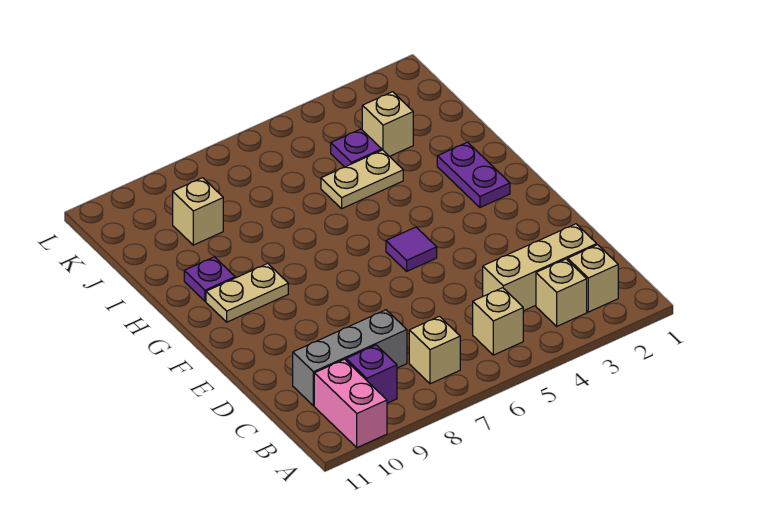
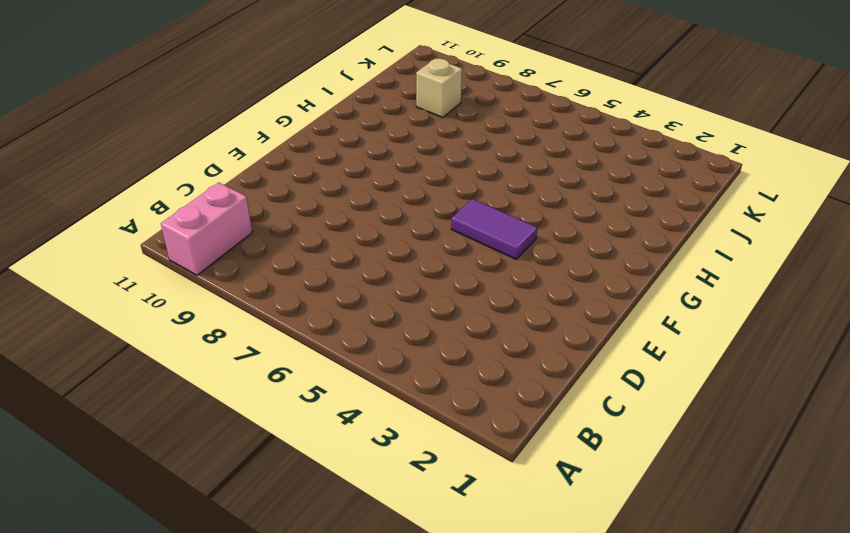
purple tile F4:F5 level 1 -> purple tile F5 level 1
none -> tan brick B2 level 1
none -> tan brick B3 level 1
none -> tan brick B5 level 1

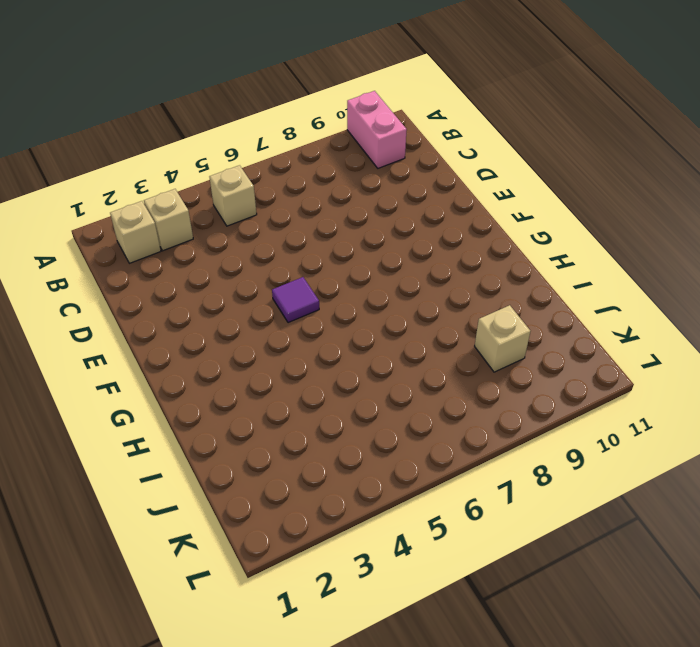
none -> tan brick B7 level 1
none -> purple brick B9 level 1
none -> tan brick C2:C4 level 1

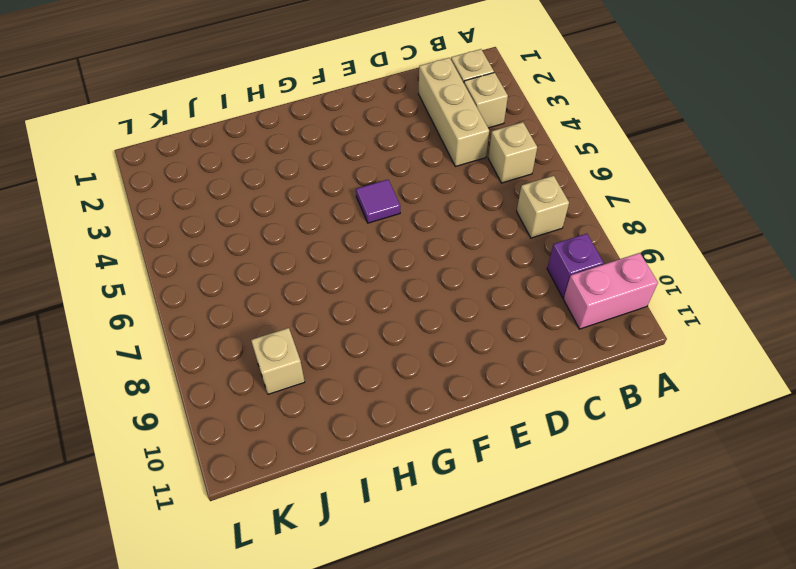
none -> grey brick C8:C10 level 1
none -> purple plate G2:H2 level 1
none -> tan plate G9:G10 level 1

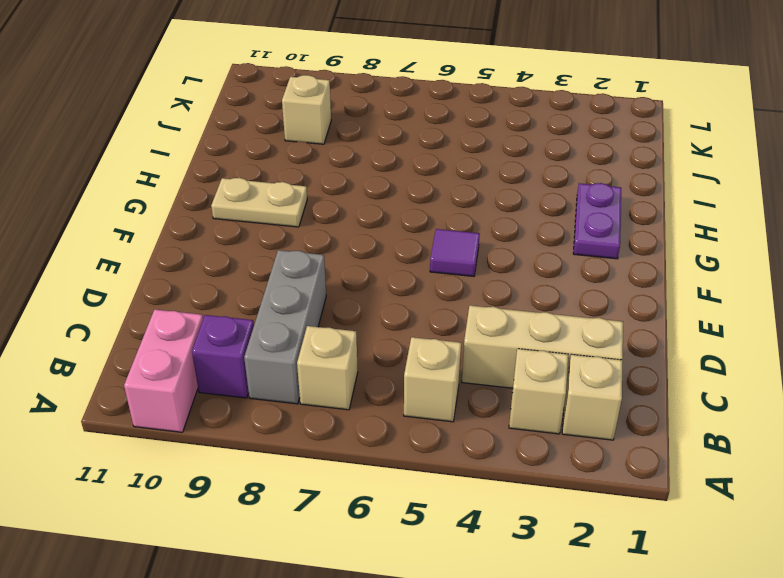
grey brick B8:D8 level 1 -> grey brick C8:C10 level 1
none -> purple plate H10 level 1
none -> tan plate I4:I5 level 1
none -> tan brick J3 level 1

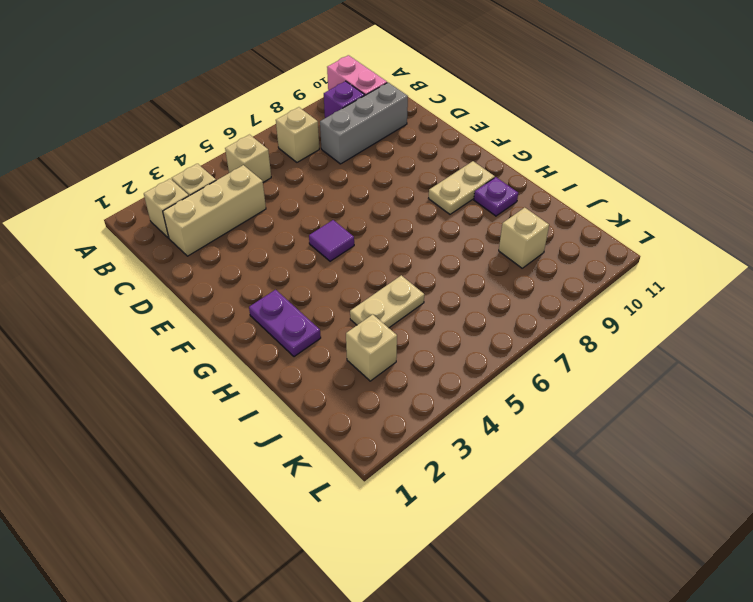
none -> purple plate J4 level 1

